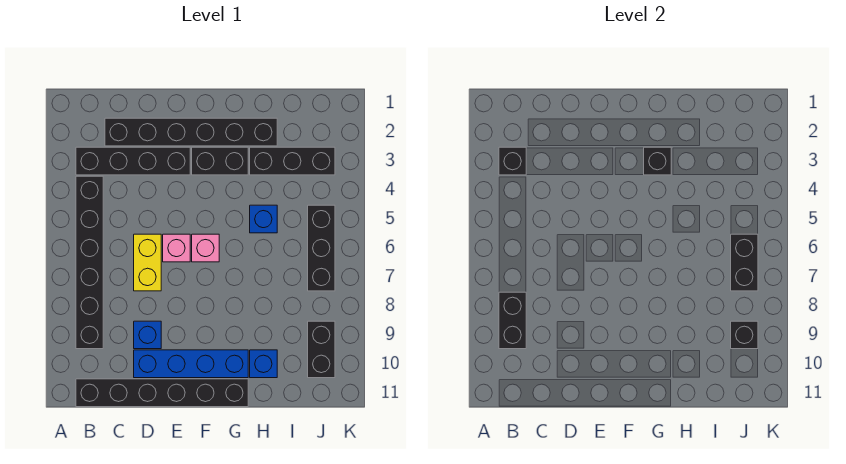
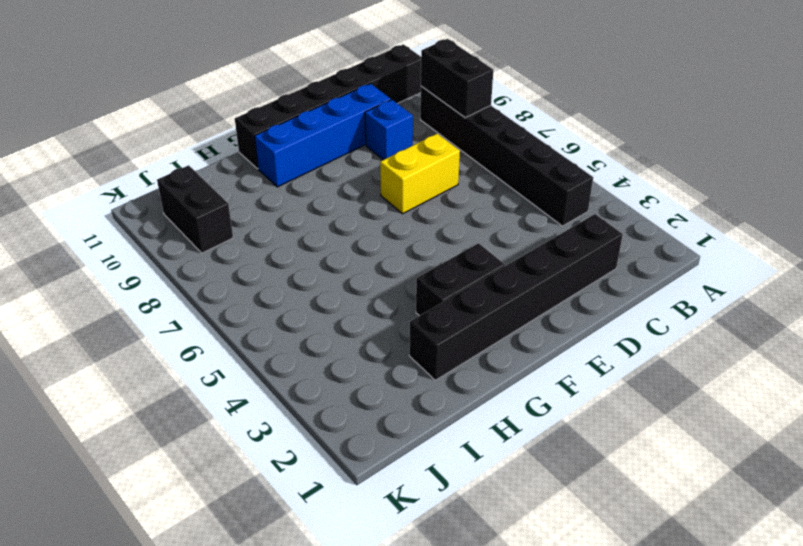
yellow brick D7:E7 level 1 -> yellow brick D6:D7 level 1
none -> black brick B3:E3 level 1
none -> pink brick E6 level 1
none -> pink brick F6 level 1

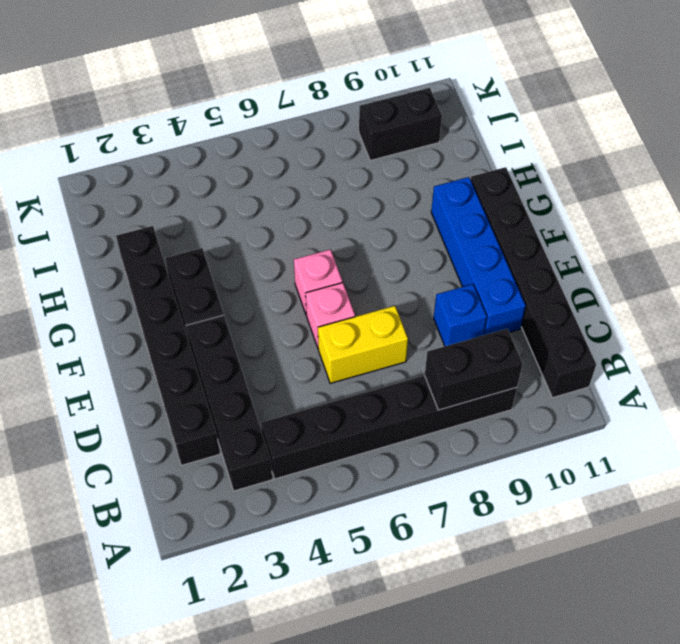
none -> black brick H3:J3 level 1
none -> blue brick H5 level 1
none -> blue brick H10 level 1

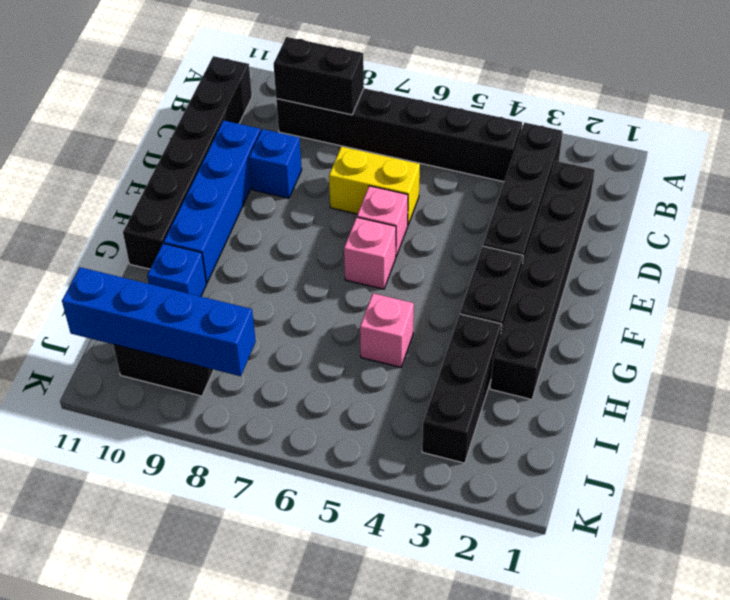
pink brick H5 level 1 -> blue brick H5 level 1
blue brick J8:J11 level 2 -> black brick J9 level 2
none -> black brick J5:J7 level 1
none -> black brick B3 level 2
none -> black brick G3 level 2

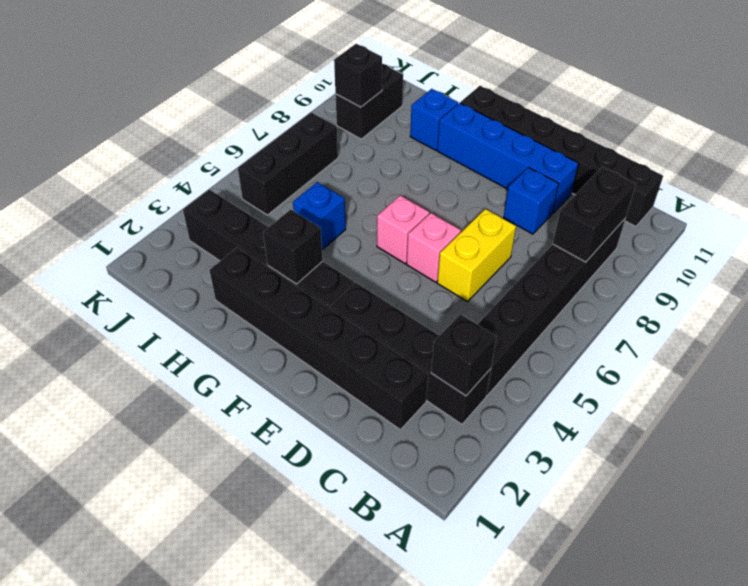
none -> black brick J6:J7 level 2

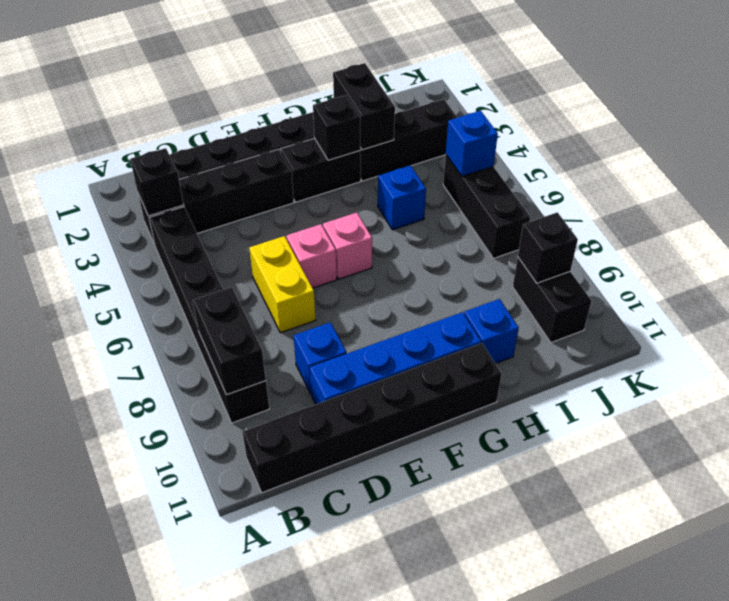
black brick H2:H3 level 2 -> black brick J6:J7 level 2
blue brick J5 level 2 -> none

